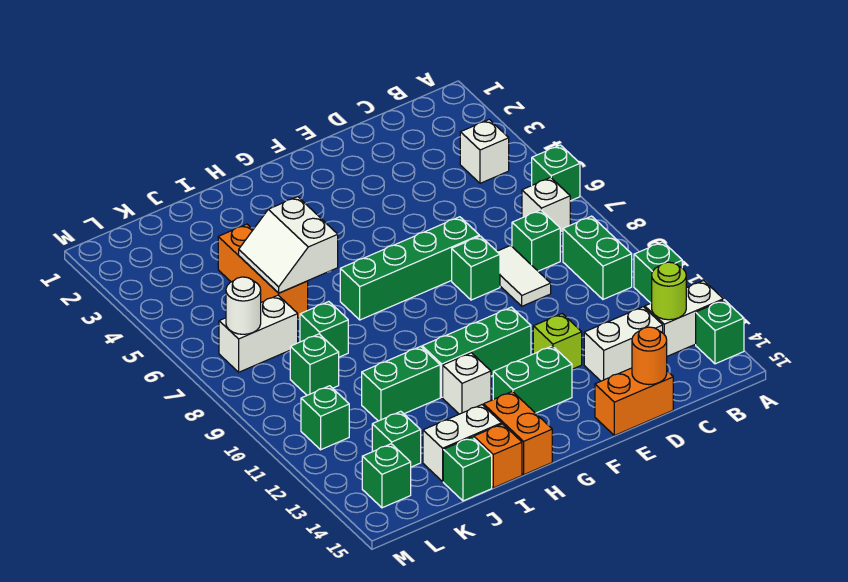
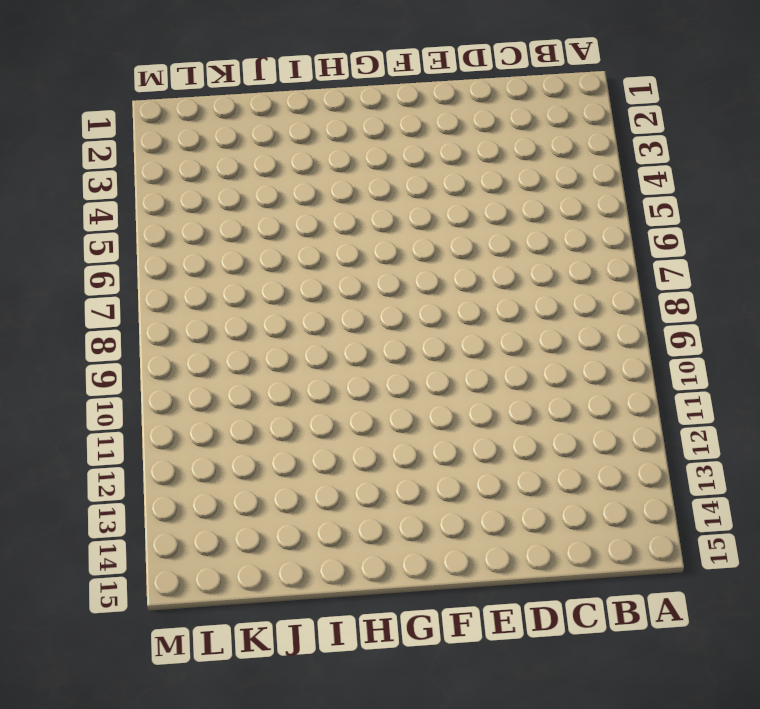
none -> green brick A6 level 1
none -> green brick A11 level 1
none -> white brick A13:B13 level 1
none -> green brick A14 level 1

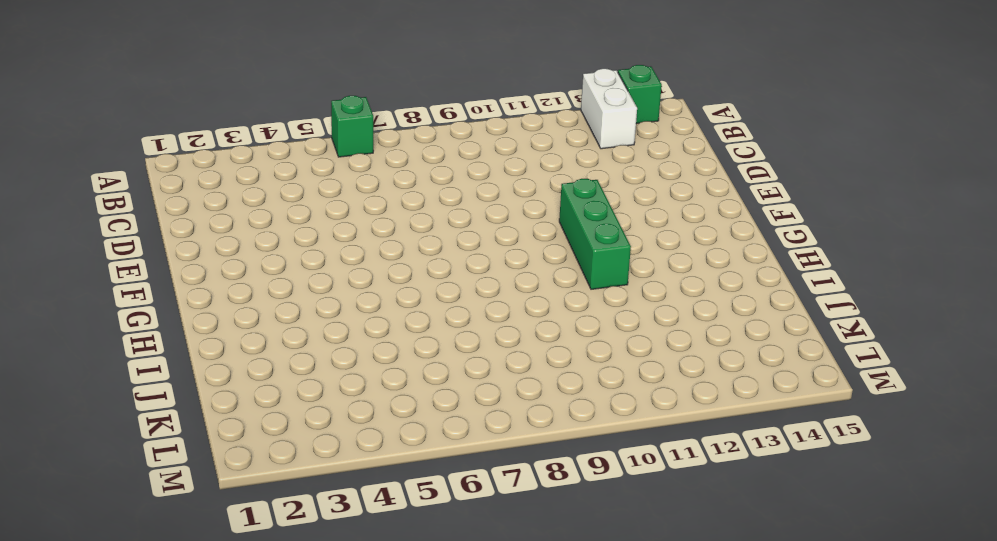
none -> green brick A11 level 1
none -> white brick B4 level 1
none -> white brick B7 level 1
none -> green brick B9:B10 level 1

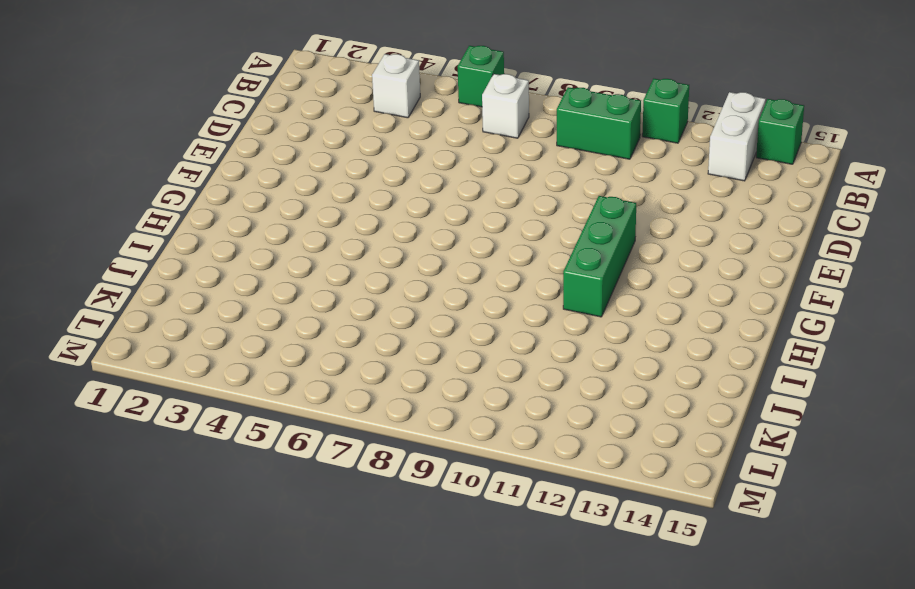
none -> green brick C8 level 1
none -> white brick C13:D13 level 1
none -> white tile D8:D9 level 1
none -> orange brick D15:E15 level 1

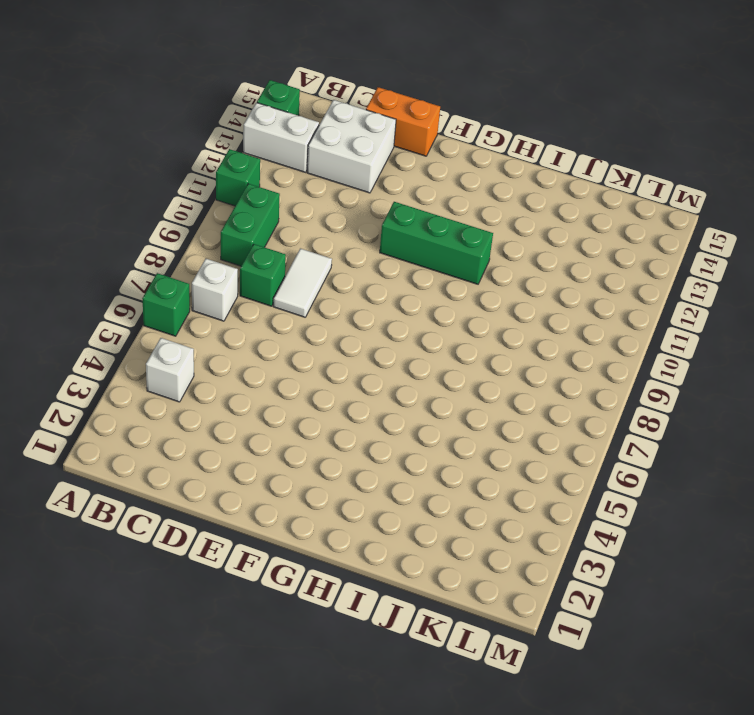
white brick C13:D14 level 1 -> white brick C13:D13 level 1
none -> green brick E7:H7 level 1
none -> green brick E8 level 1
none -> lime brick E12 level 1
none -> green brick F13:G13 level 1

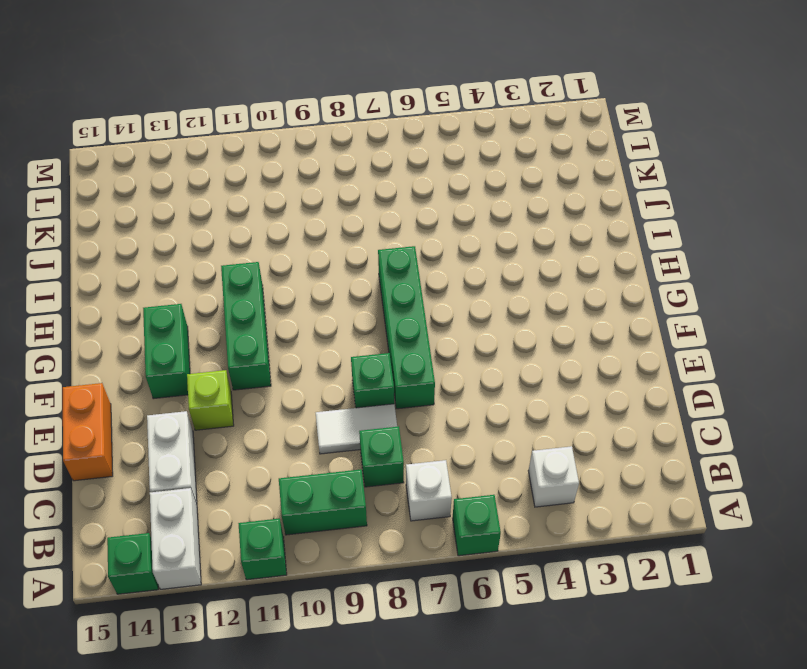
none -> white brick H12 level 1
none -> orange brick H14:H15 level 1
none -> green brick I11:J11 level 1
none -> white brick I14:J14 level 1

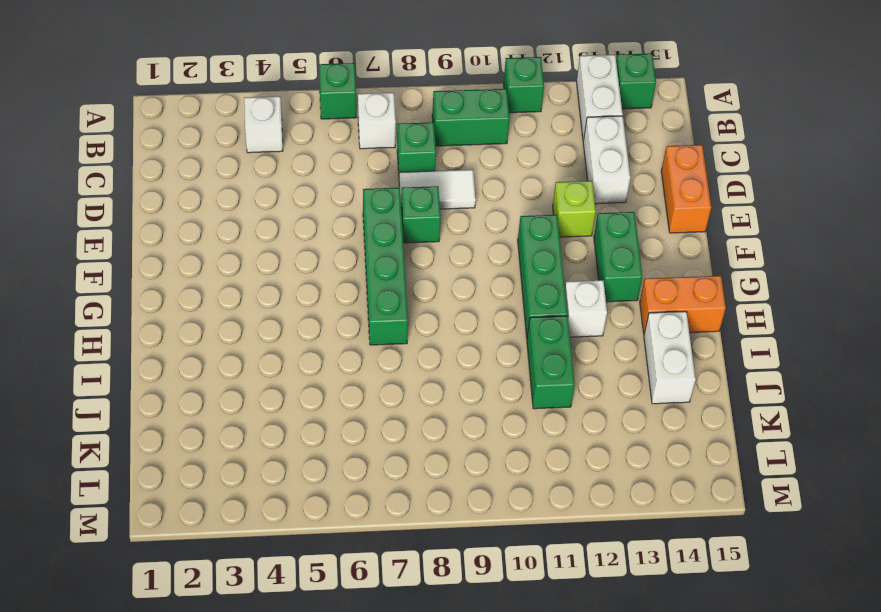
none -> orange brick I15 level 1
none -> orange brick J4:J6 level 1
none -> green brick J8 level 1
none -> green brick J15 level 1

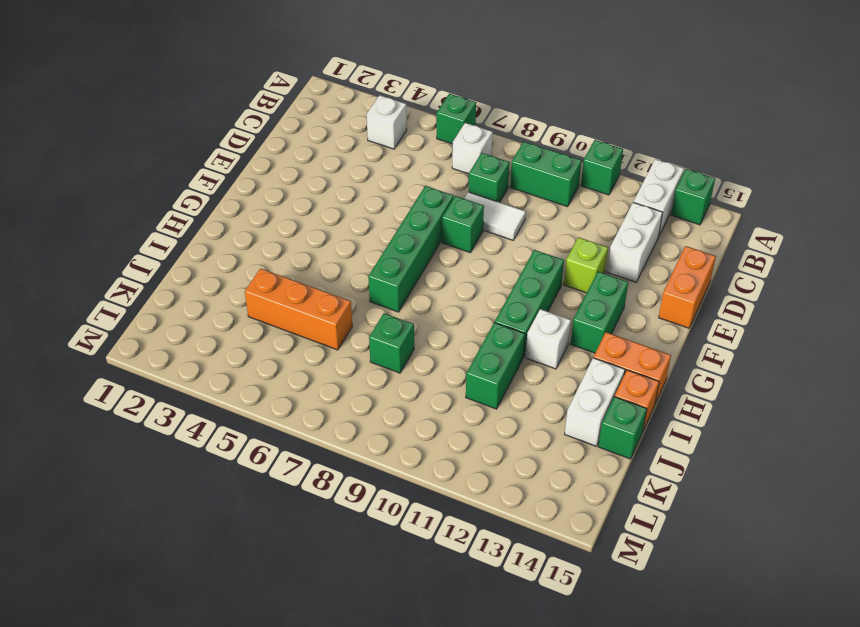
none -> white brick K7:L7 level 1
none -> green brick K9 level 1
none -> green brick K13 level 1
none -> green brick L11 level 1

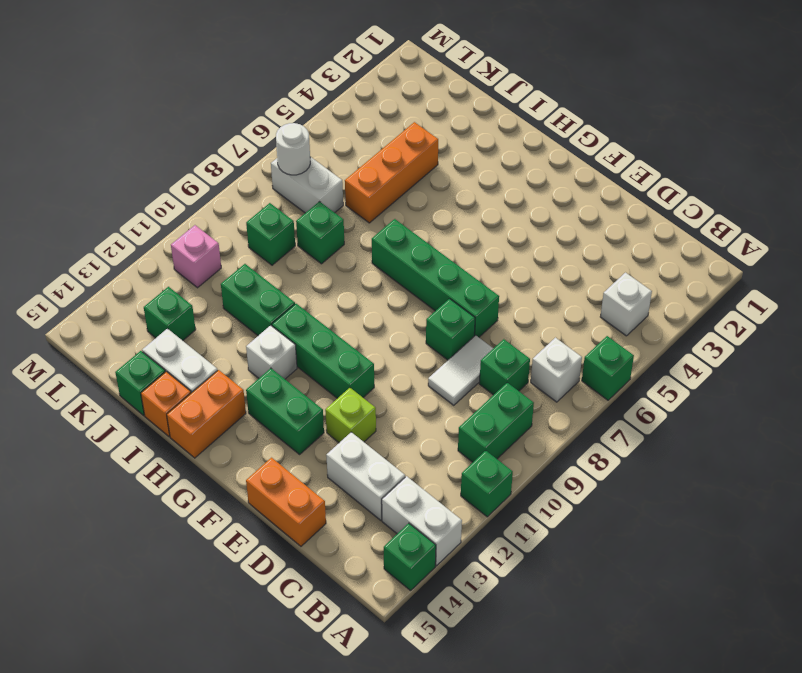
pink brick L11 level 1 -> green brick L11 level 1
none -> green brick L14 level 1
none -> lime round brick B13 level 2
none -> orange round brick D15 level 2
none -> white slope I5:J6 level 2 top I

